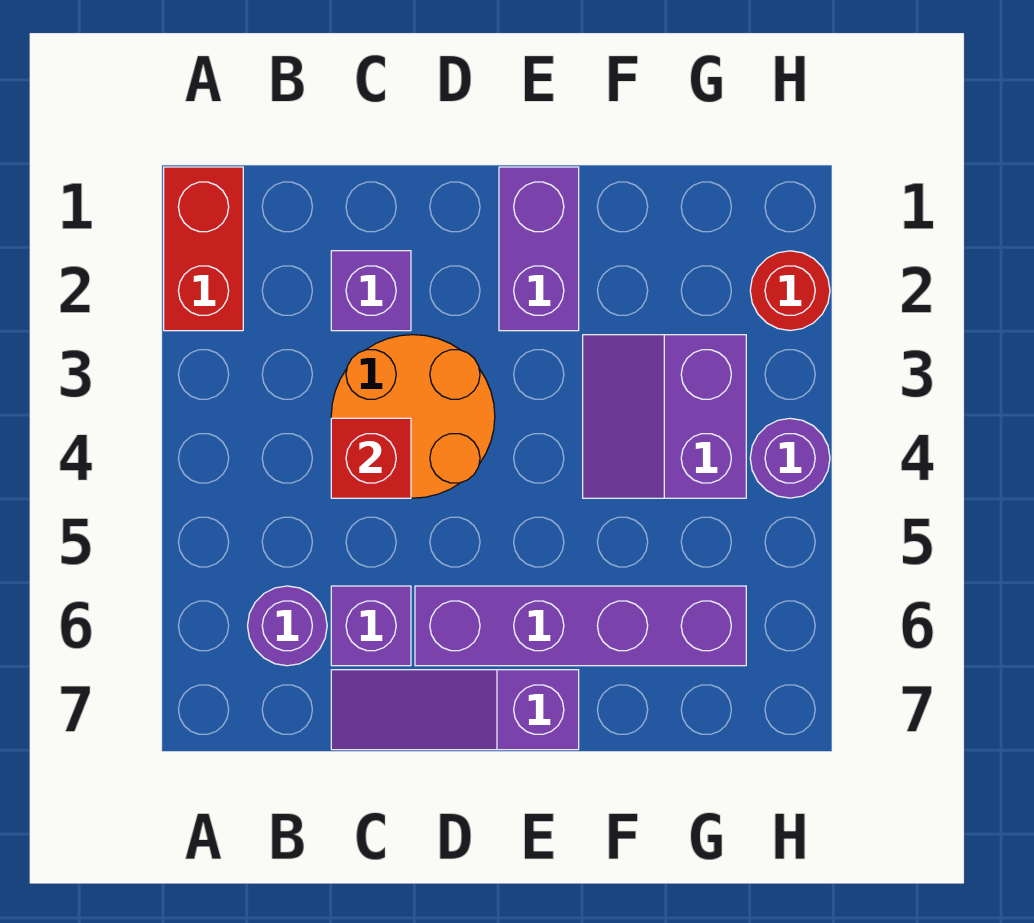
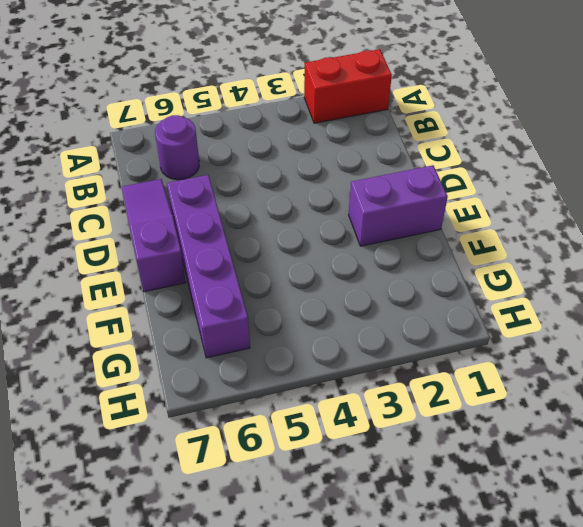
none -> purple brick C2 level 1
none -> orange round brick C3:D4 level 1
none -> purple brick C6 level 1

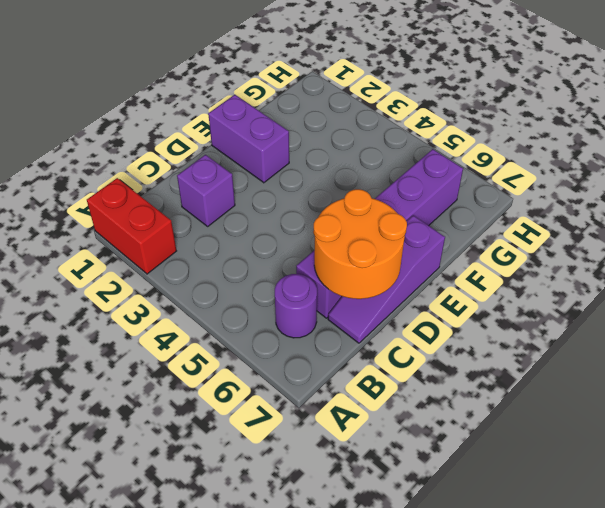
orange round brick C6:D7 level 2 -> orange round brick C3:D4 level 1
none -> purple slope F3:G4 level 1 top G
none -> red round brick H2 level 1
none -> purple round brick H4 level 1

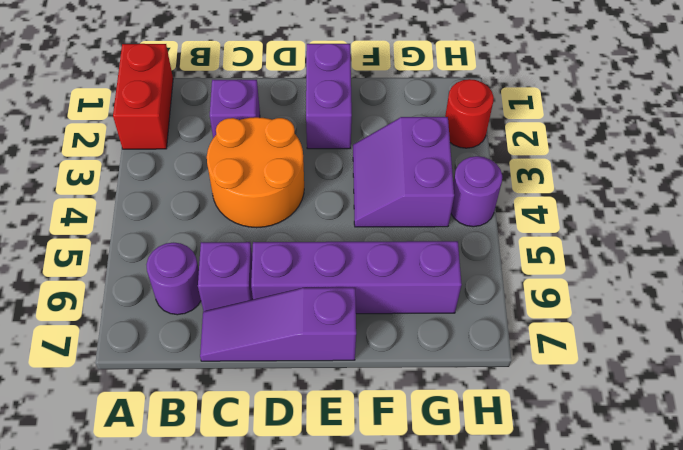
none -> red brick C4 level 2

